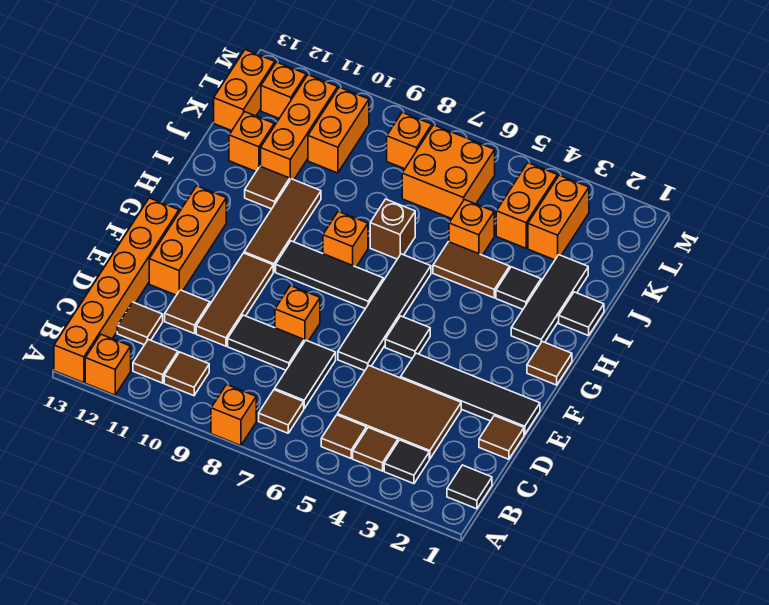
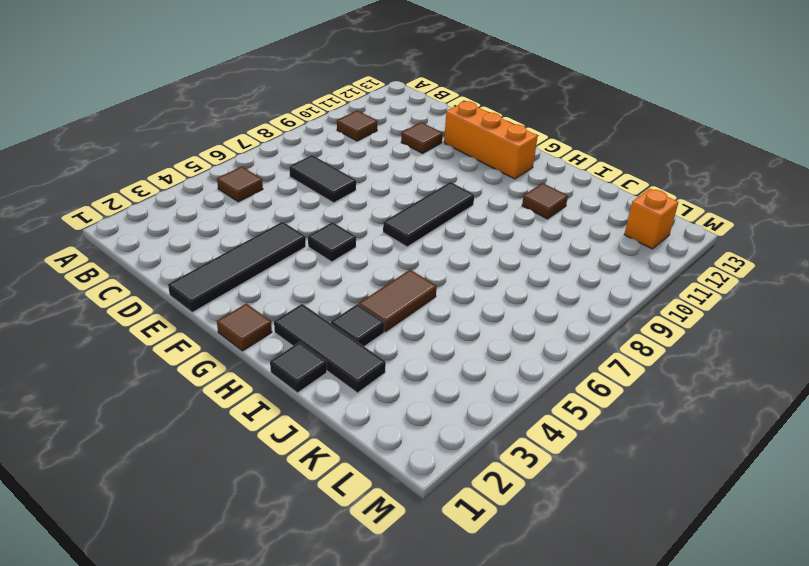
none -> orange brick A8 level 1
none -> orange brick A12 level 1
none -> orange brick A13:F13 level 1
none -> black tile B1 level 1

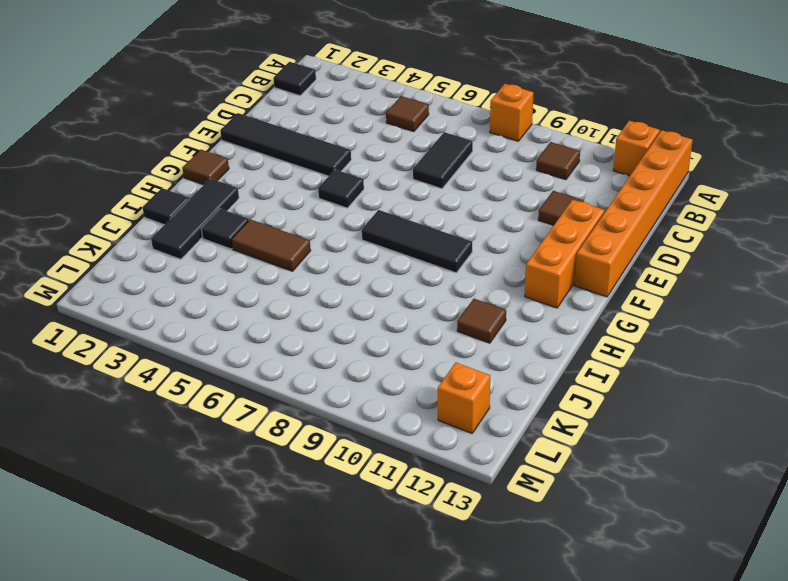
none -> black tile B3 level 1
none -> brown tile B4 level 1
none -> brown tile B7 level 1
none -> brown tile B11 level 1

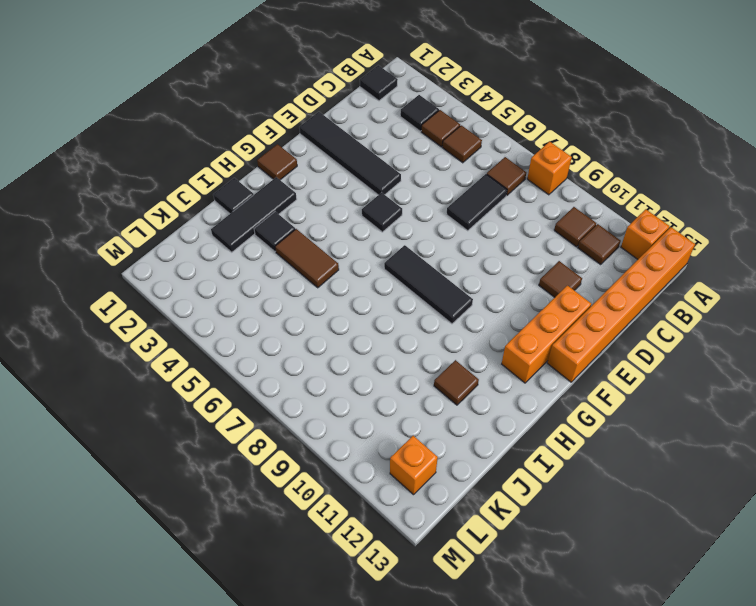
none -> brown tile C3:D5 level 1
none -> brown tile C12 level 1
none -> brown tile D1 level 1
none -> black tile D8:D9 level 1

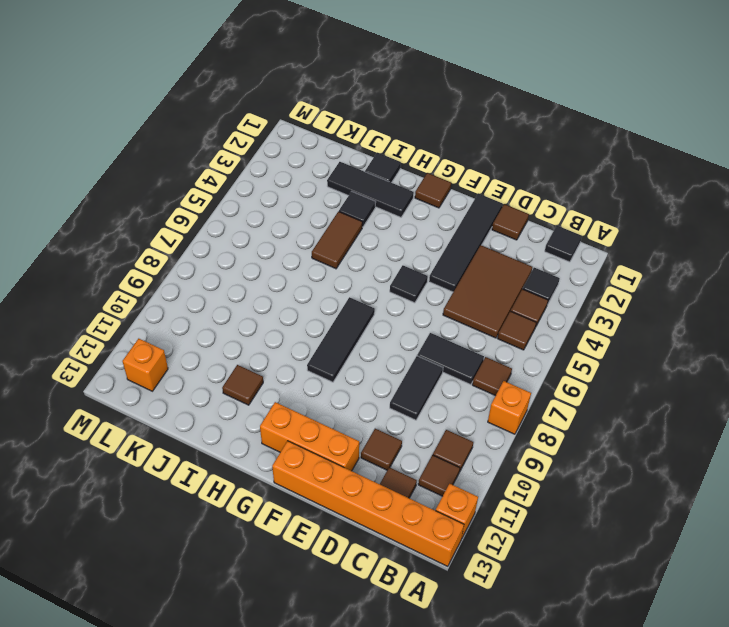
none -> brown tile D10:F10 level 1
none -> black tile E6:H6 level 1
none -> orange brick E8 level 1
none -> brown tile G10:I10 level 1

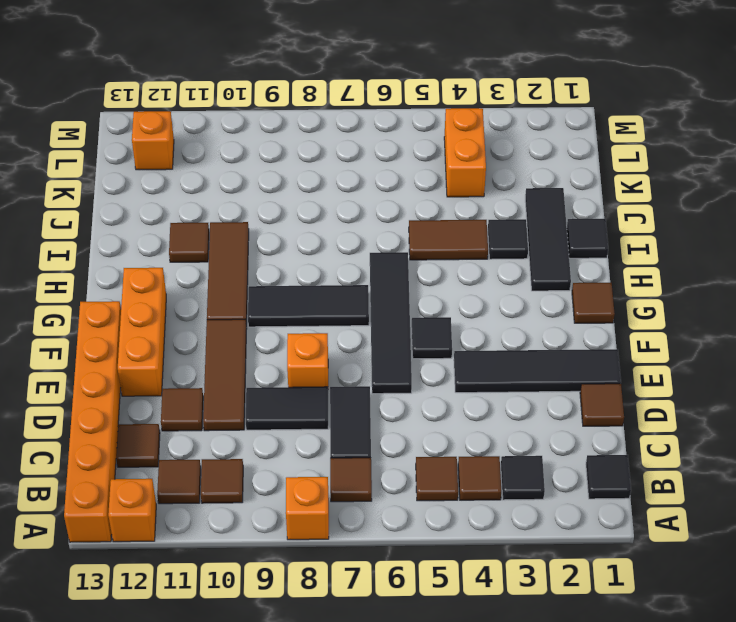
none -> brown tile C3:D5 level 1
none -> orange brick H8 level 1
none -> brown brick I7 level 1
none -> orange brick J5 level 1

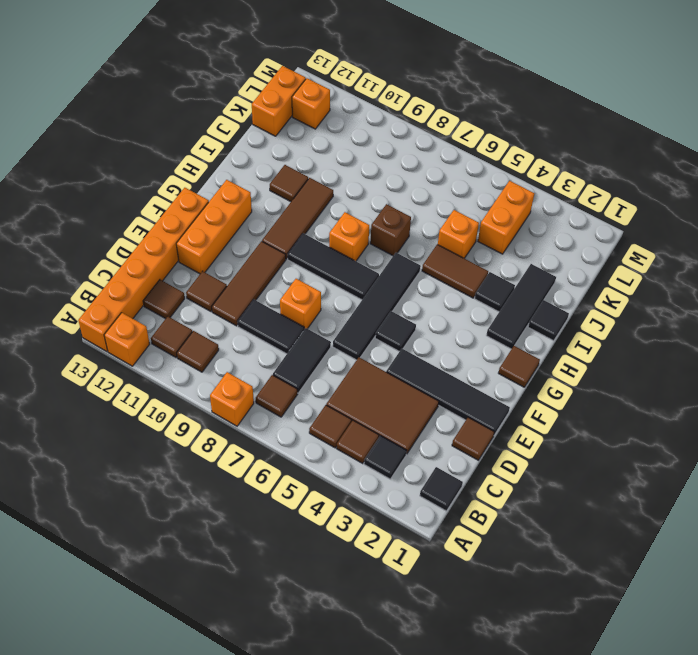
none -> orange brick J11:L11 level 1
none -> orange brick J12 level 1
none -> orange brick K3:L3 level 1
none -> orange brick K6:L7 level 1

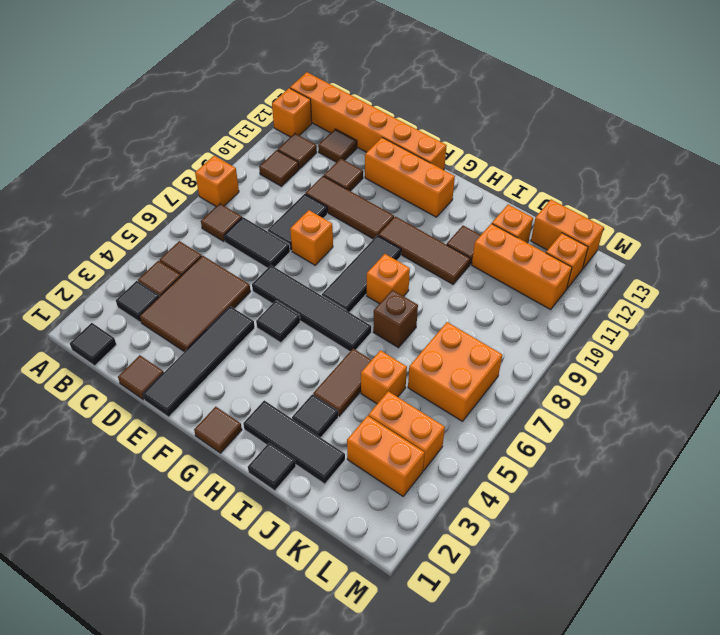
none -> orange brick K10:L10 level 1
none -> orange brick L8 level 1

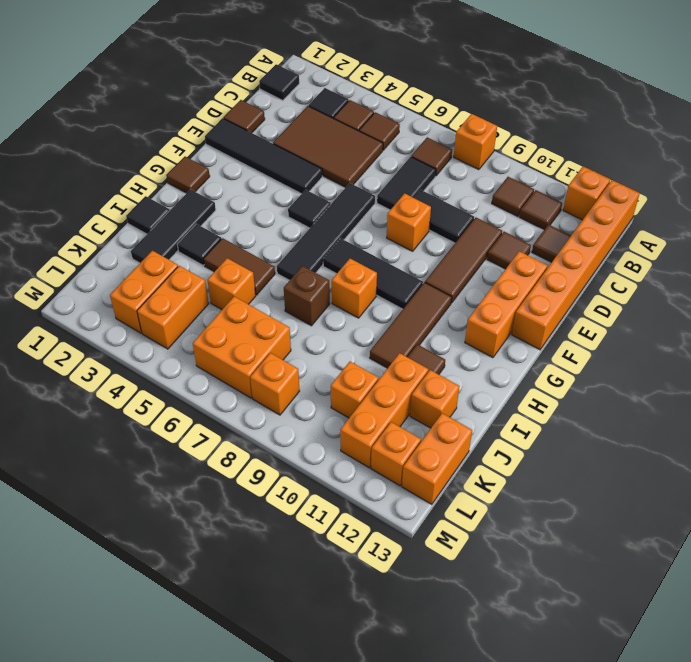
orange brick K10 level 1 -> orange brick K10:L10 level 1

